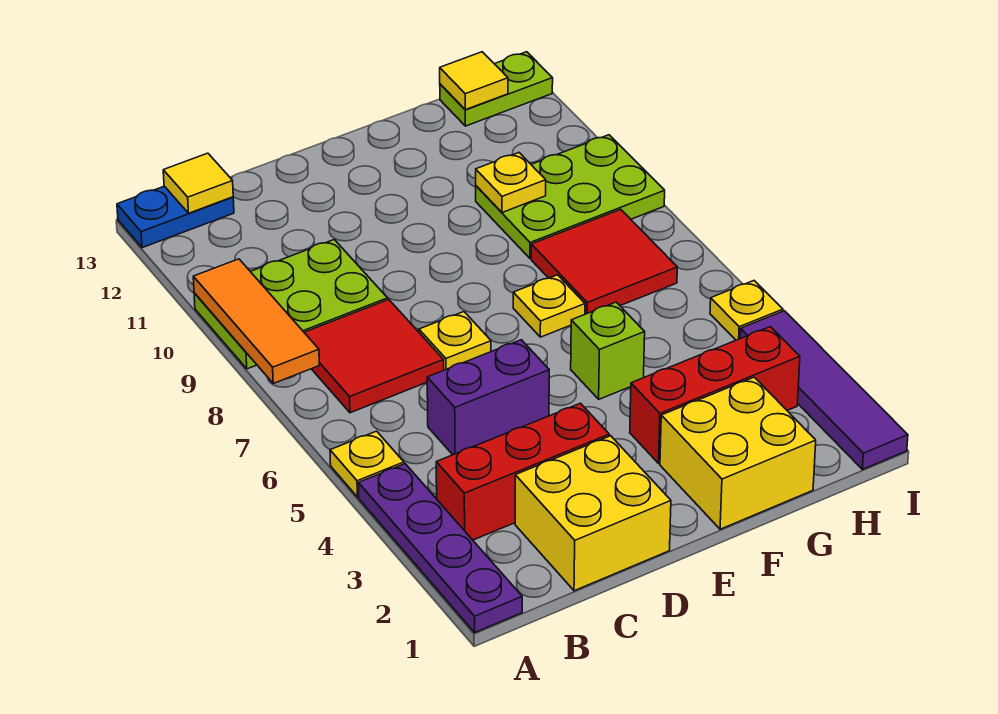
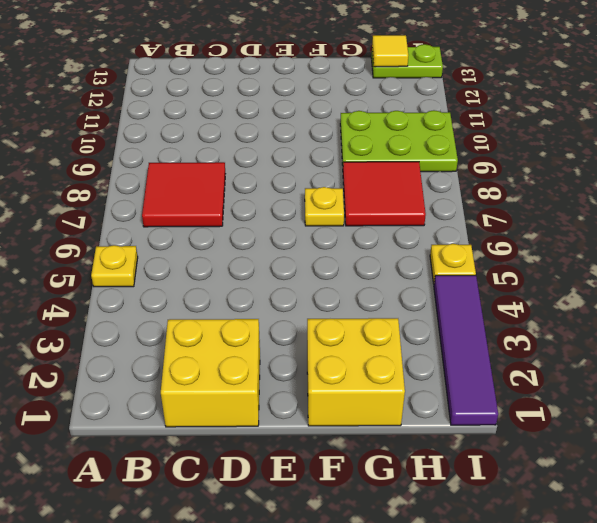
none -> purple plate A1:A4 level 1
none -> lime plate A9:C10 level 1
none -> blue plate A13:B13 level 1

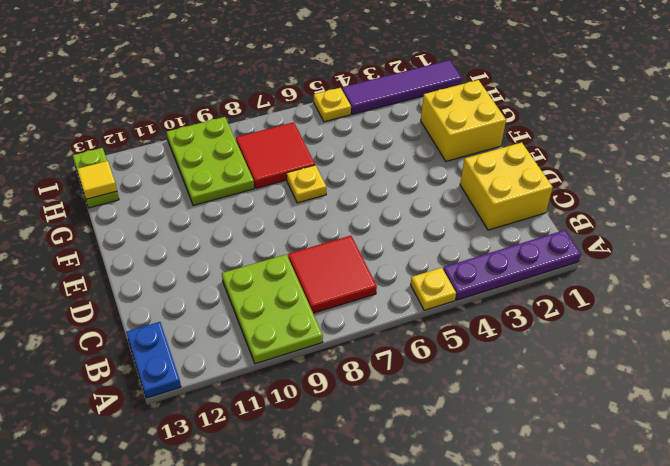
none -> red brick B3:D3 level 1
none -> purple brick C5:D5 level 1
none -> yellow plate D7 level 1

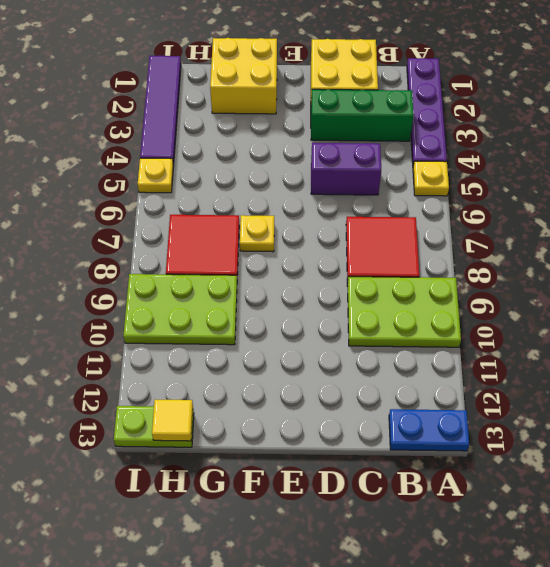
green brick B3:D3 level 1 -> red brick B3:D3 level 1
none -> yellow plate D7 level 1
none -> red brick F3:H3 level 1
none -> lime brick F5 level 1

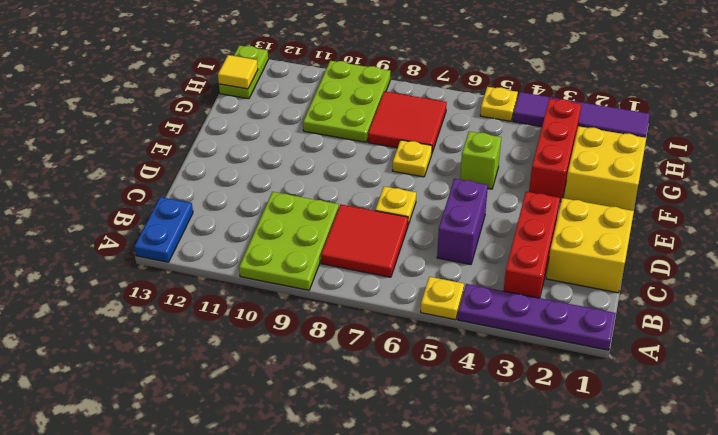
none -> orange tile A8:A10 level 2
none -> yellow tile B13 level 2
none -> yellow plate G10 level 2

